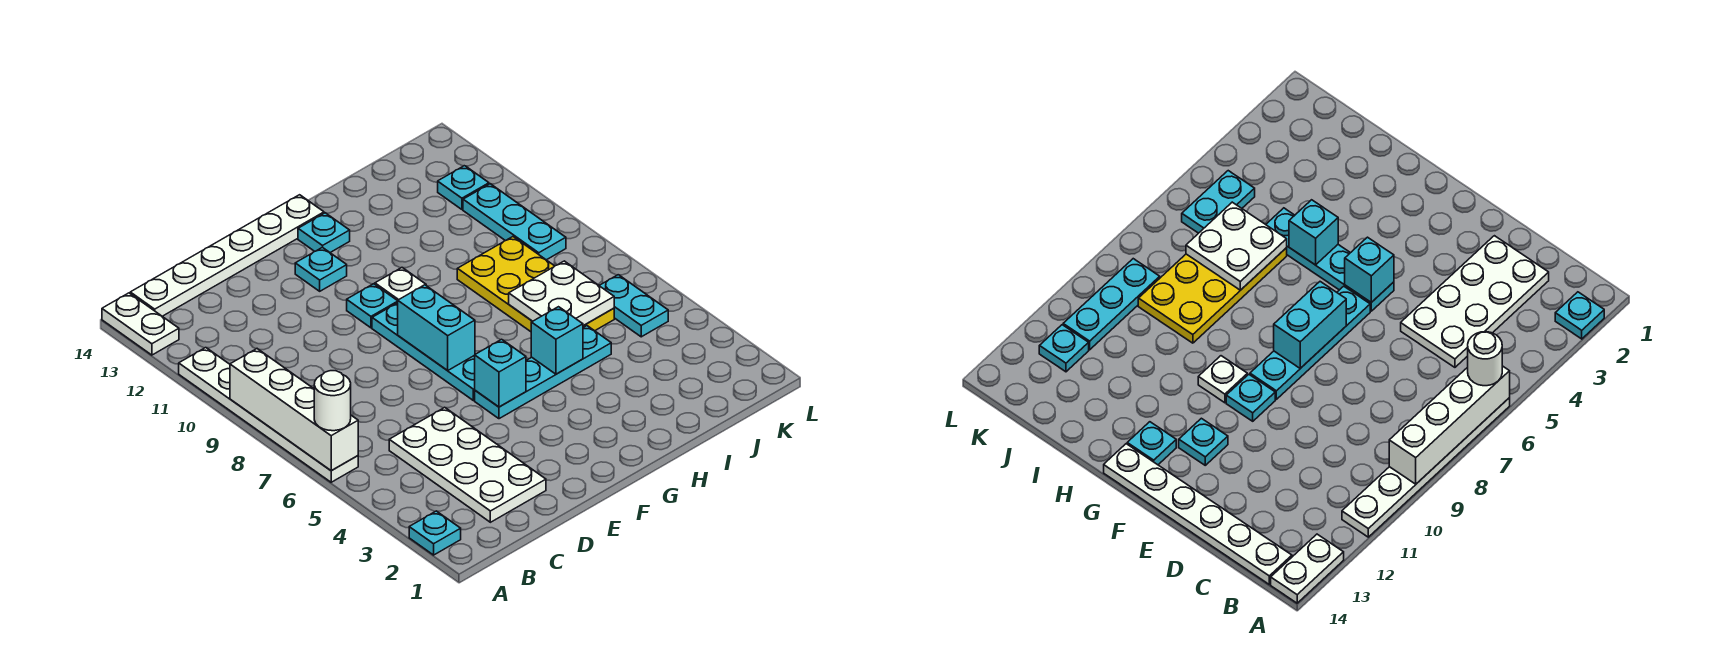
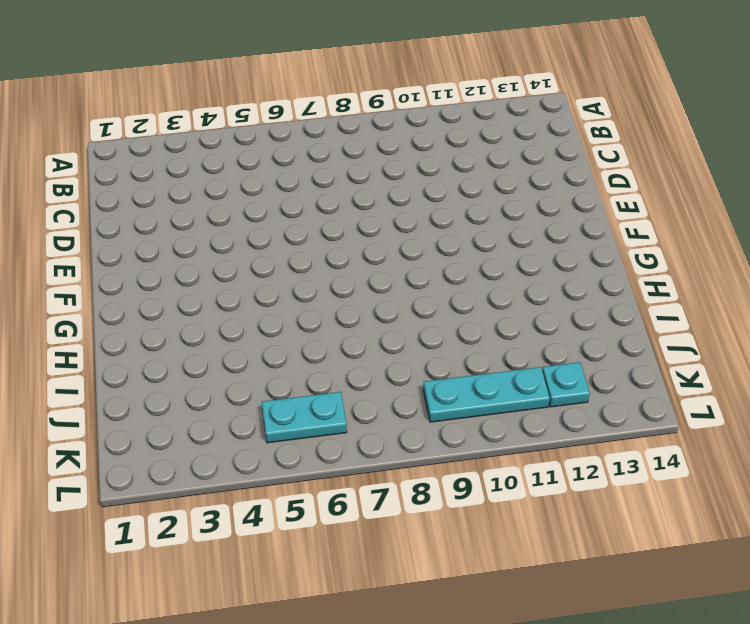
none -> cyan plate A2 level 1
none -> white plate A6:A11 level 1
none -> white plate A13:A14 level 1

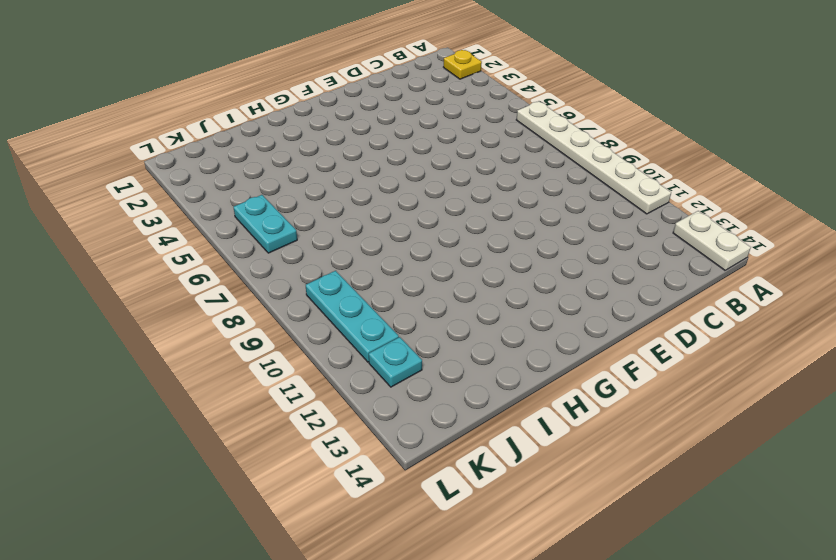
yellow plate A2 level 1 -> cyan plate A2 level 1
none -> white plate B14:G14 level 1
none -> white plate C2:D5 level 1
none -> cyan plate F5:I5 level 1

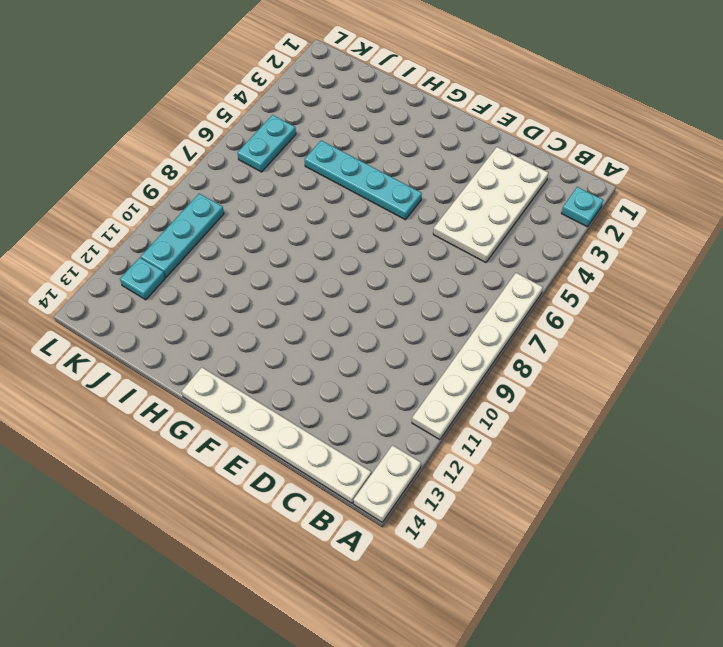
none -> cyan plate F6:F9 level 1
none -> cyan plate F10 level 1
none -> cyan plate F12 level 1

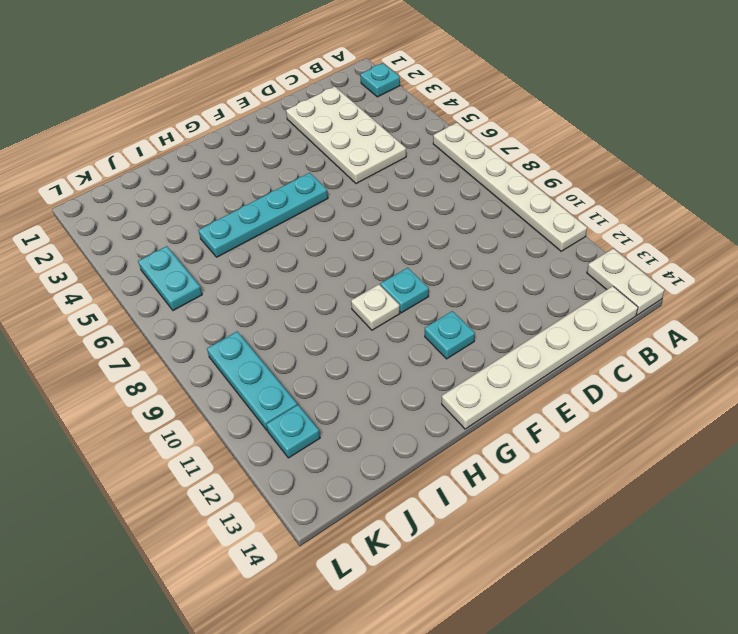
none -> cyan plate F6:F9 level 1
none -> cyan plate G13 level 1
none -> yellow plate I6:J9 level 1

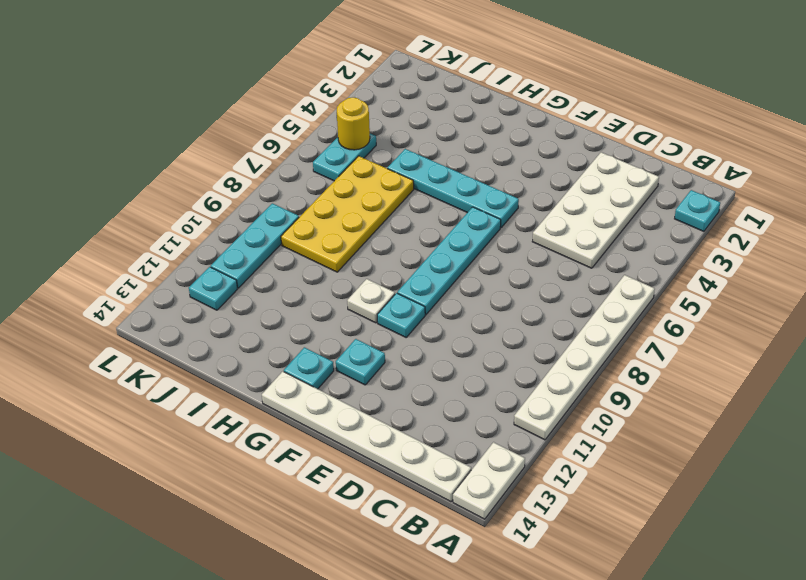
yellow round brick K5 level 2 -> none
none -> white brick A6:A9 level 2
none -> cyan brick F5 level 2
none -> cyan brick F7:F8 level 2

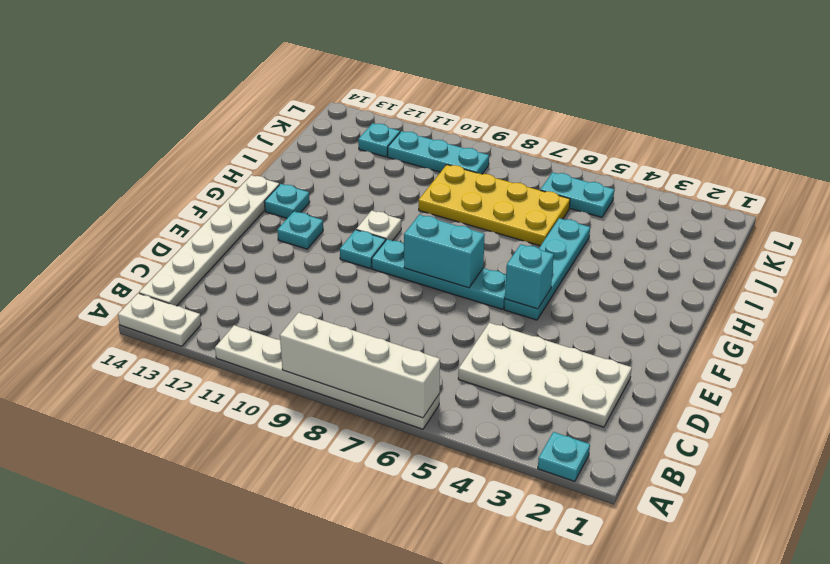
none -> cyan brick H5 level 2
none -> white plate I6:J7 level 2
none -> white round brick A6 level 3

